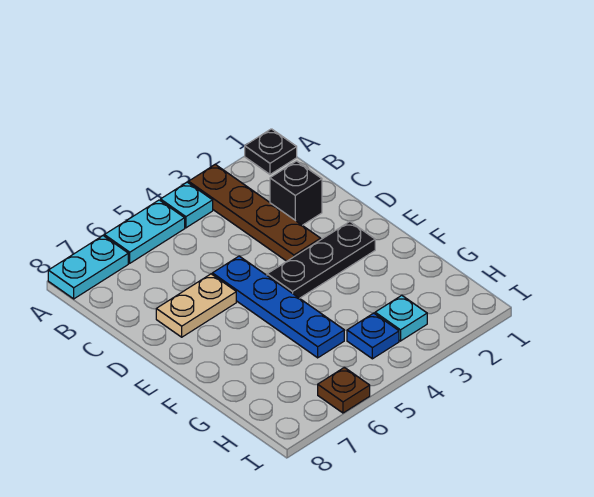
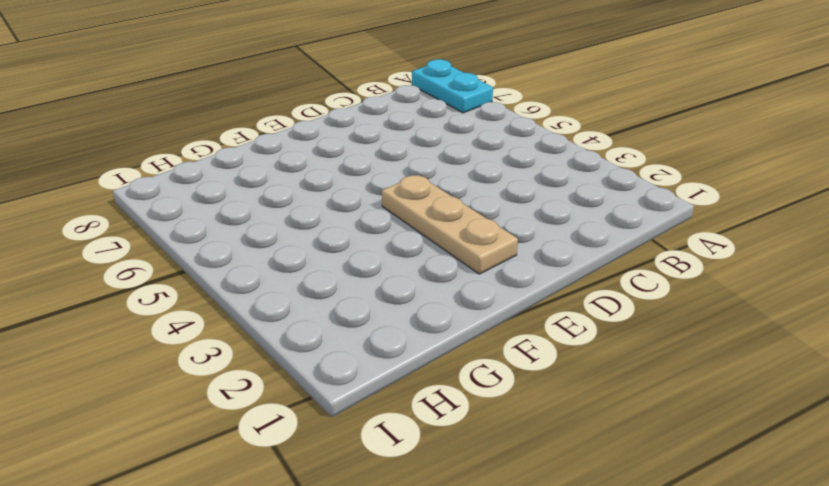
tan plate E2:E4 level 1 -> black plate E2:E4 level 1
none -> black plate A1 level 1
none -> brown plate A3:D3 level 1
none -> cyan plate A4 level 1

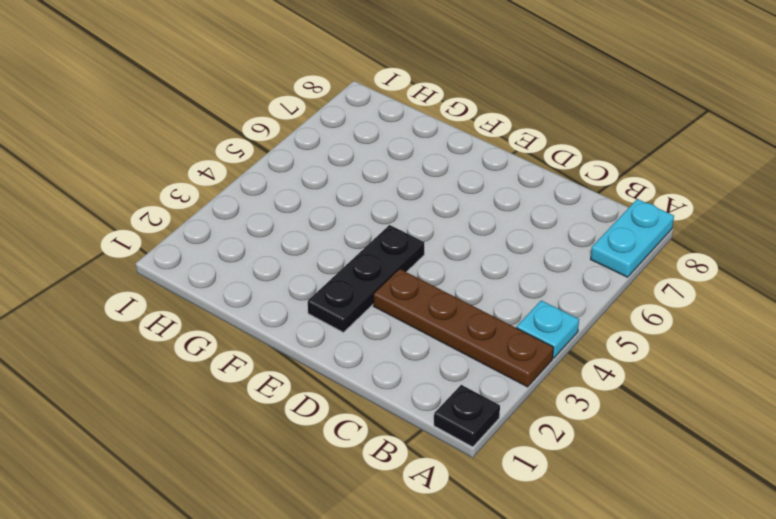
none -> cyan plate A5:A6 level 1
none -> black brick C2 level 1
none -> blue plate D5:G5 level 1

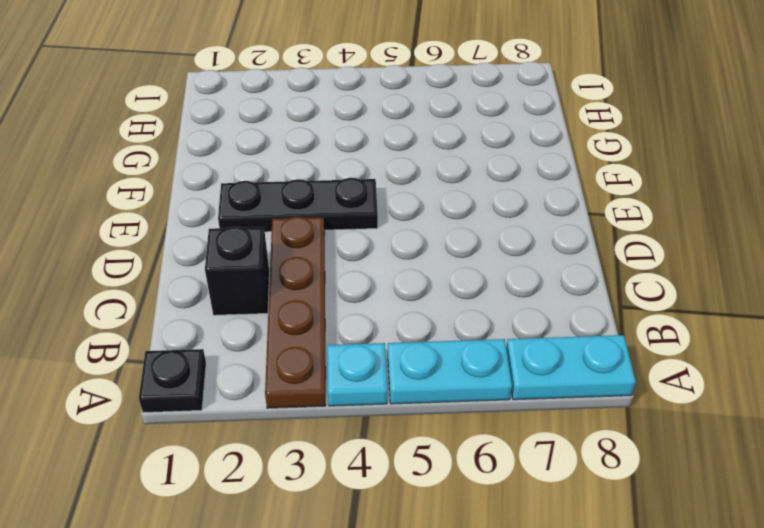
none -> blue plate D5:G5 level 1
none -> tan plate D6:D7 level 1
none -> cyan plate H3 level 1

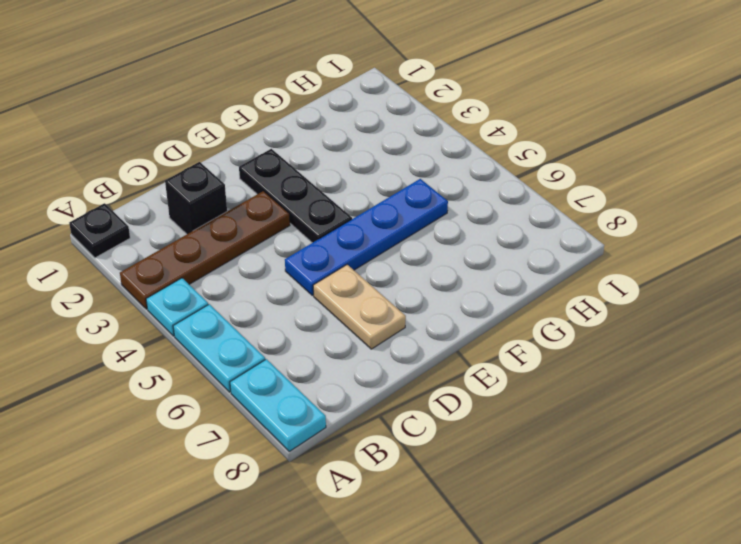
none -> cyan plate H3 level 1
none -> blue plate H4 level 1
none -> brown plate I6 level 1

